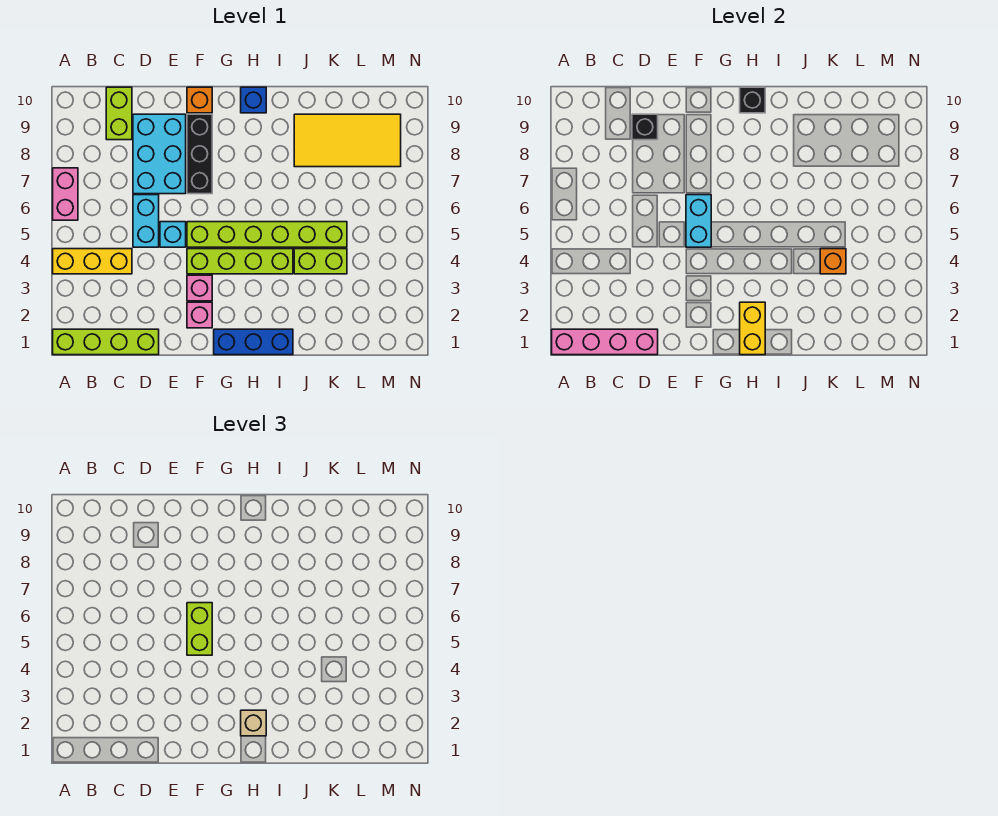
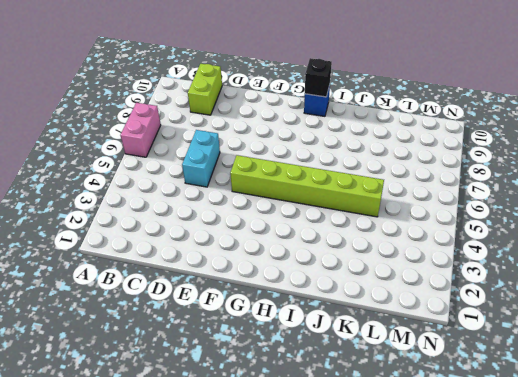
none -> lime brick A1:D1 level 1
none -> yellow brick A4:C4 level 1
none -> cyan brick D7:E9 level 1

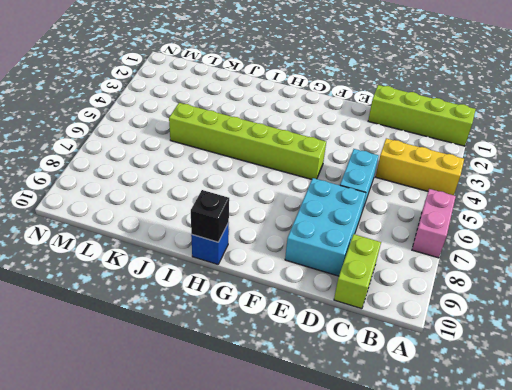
none -> cyan brick E5 level 1
none -> pink brick F2 level 1
none -> pink brick F3 level 1

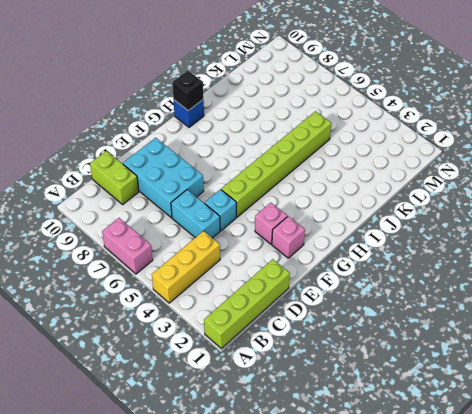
none -> lime brick F4:I4 level 1
none -> black brick F7:F9 level 1
none -> orange brick F10 level 1

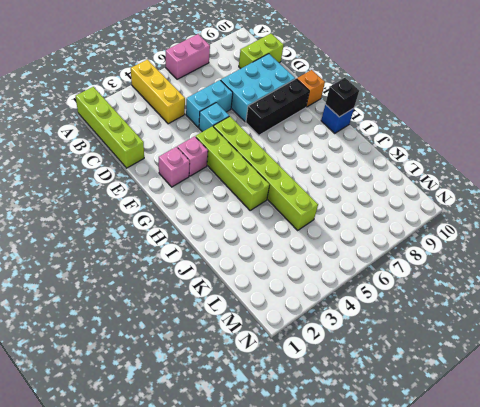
none -> blue brick G1:I1 level 1
none -> lime brick J4:K4 level 1
none -> yellow tile J8:M9 level 1

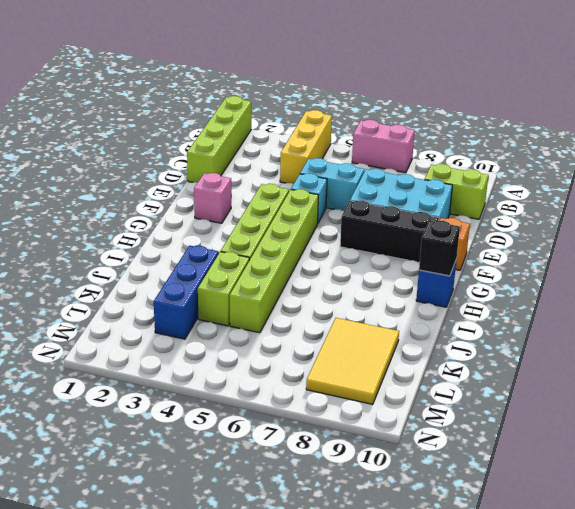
blue brick J3:L3 level 1 -> blue brick G1:I1 level 1
yellow tile K8:M9 level 1 -> yellow tile J8:M9 level 1
none -> pink brick F3 level 1
none -> pink brick A1:D1 level 2
none -> black brick D9 level 2

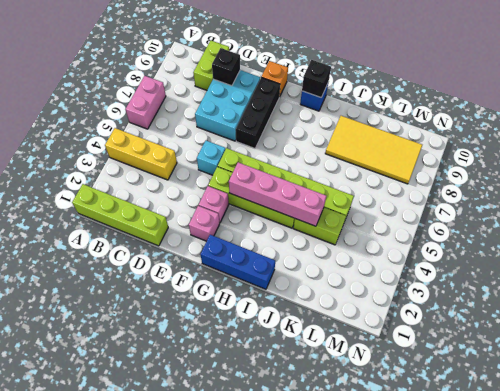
pink brick G4:J4 level 2 -> pink brick A1:D1 level 2
none -> cyan brick D5:D6 level 1
none -> cyan brick F5:F6 level 2
none -> yellow brick H1:H2 level 2

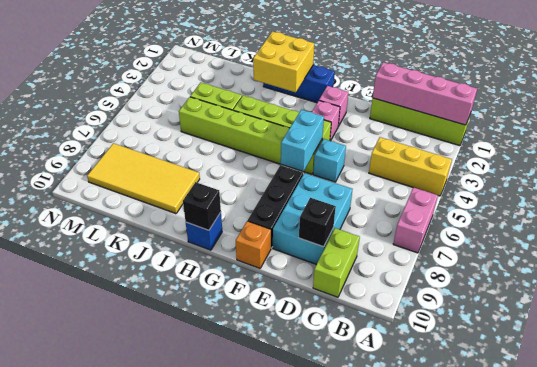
yellow brick H1:I2 level 2 -> yellow brick H1:H2 level 2
none -> cyan brick D5:D6 level 1
none -> orange brick K4 level 2
none -> lime brick F5:F6 level 3

